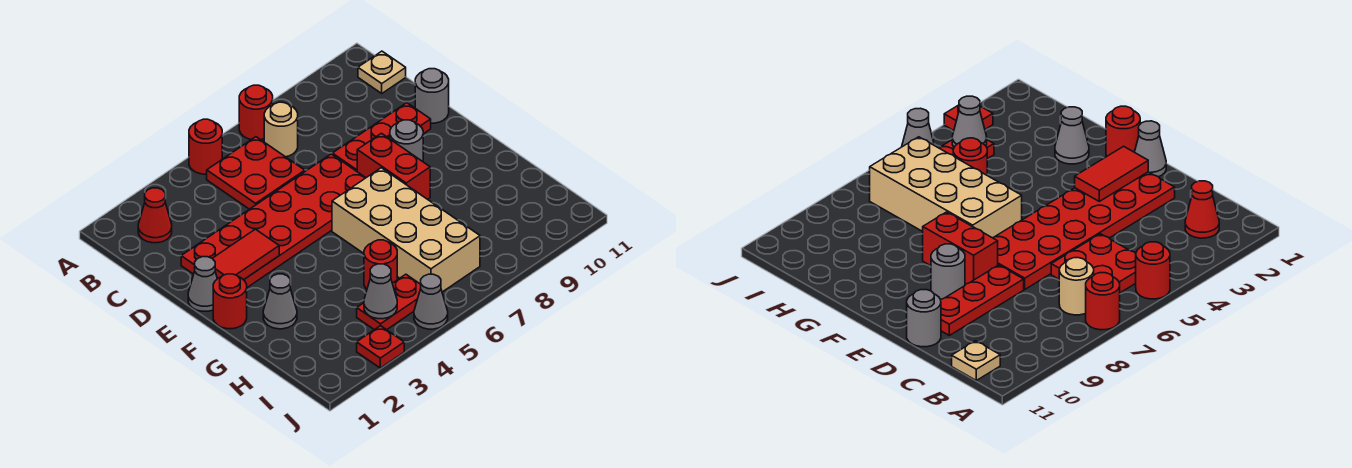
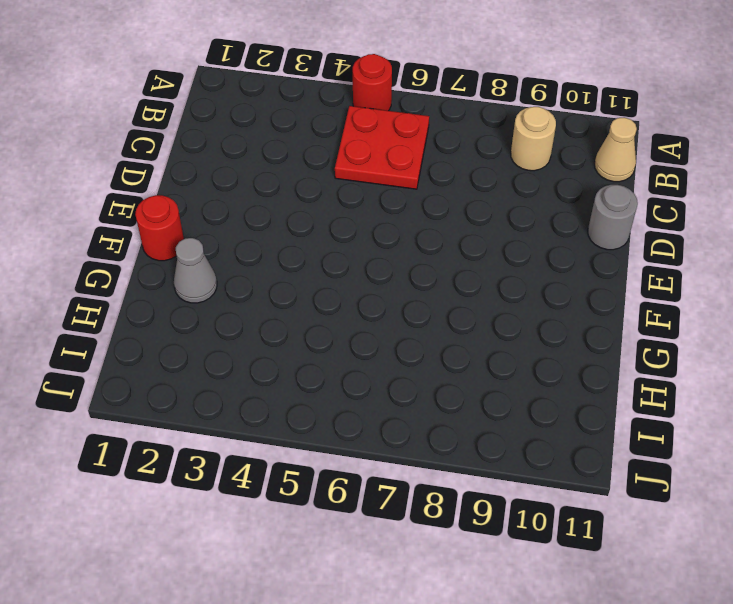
tan round brick B9 level 1 -> tan round brick B7 level 1
tan cone B11 level 1 -> tan plate B11 level 1
none -> red round brick A7 level 1
none -> red cone B2 level 1
none -> red plate D2:E7 level 1

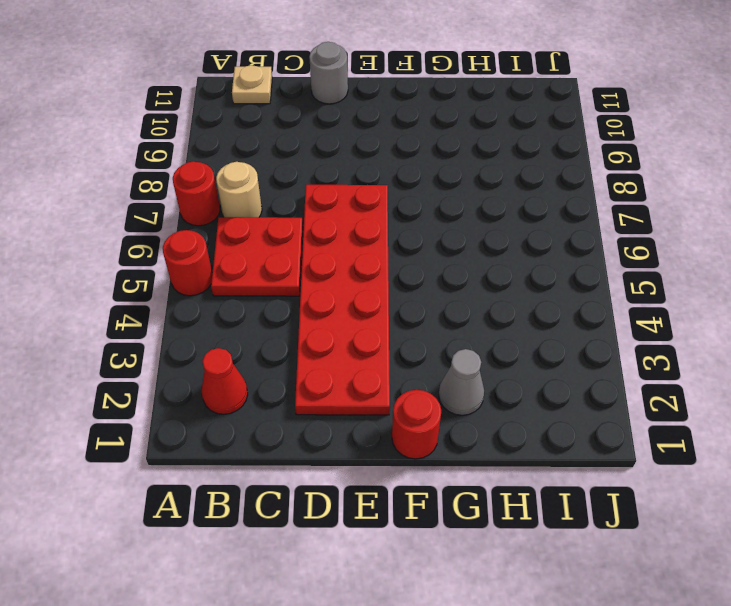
none -> red plate D8:D10 level 1
none -> grey cone E1 level 1
none -> red brick E8:F8 level 1

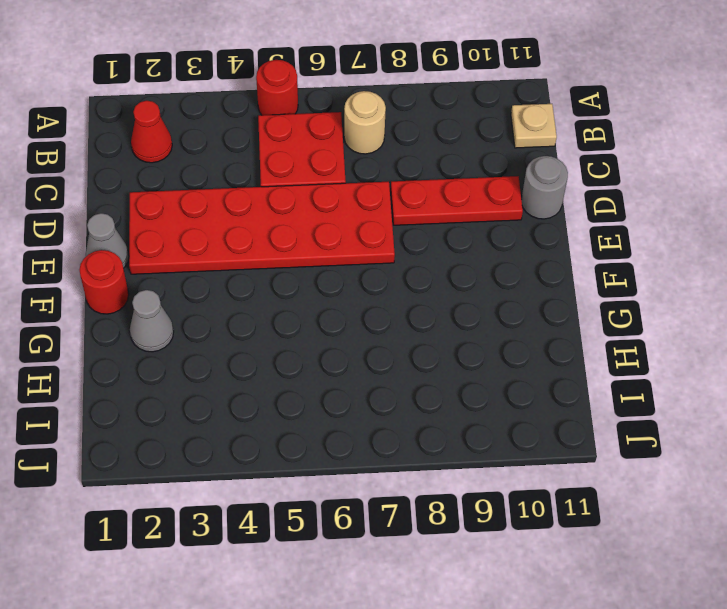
none -> red round brick A7 level 1
none -> red brick E8:F8 level 1
none -> grey round brick E9 level 1

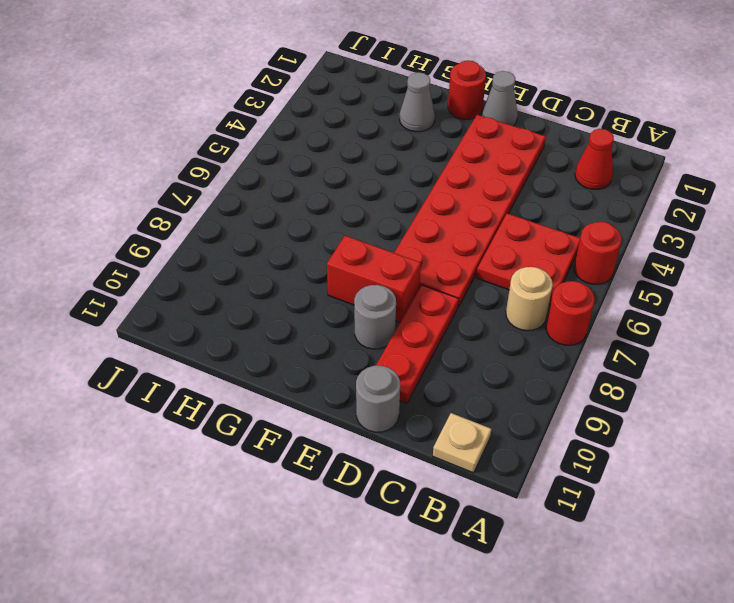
none -> tan brick F6:I7 level 1
none -> red round brick H5 level 1
none -> red plate I4:I5 level 1

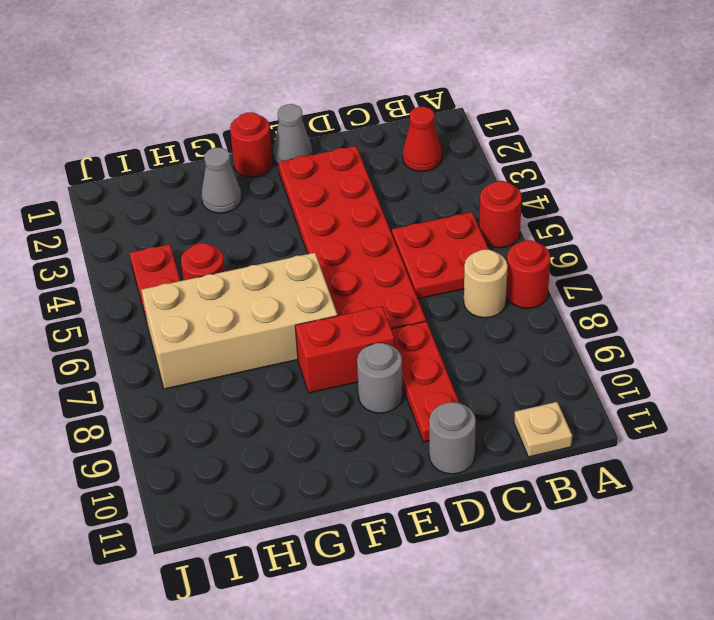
none -> red plate J3 level 1
none -> grey cone J5 level 1
none -> red tile E2:E3 level 2

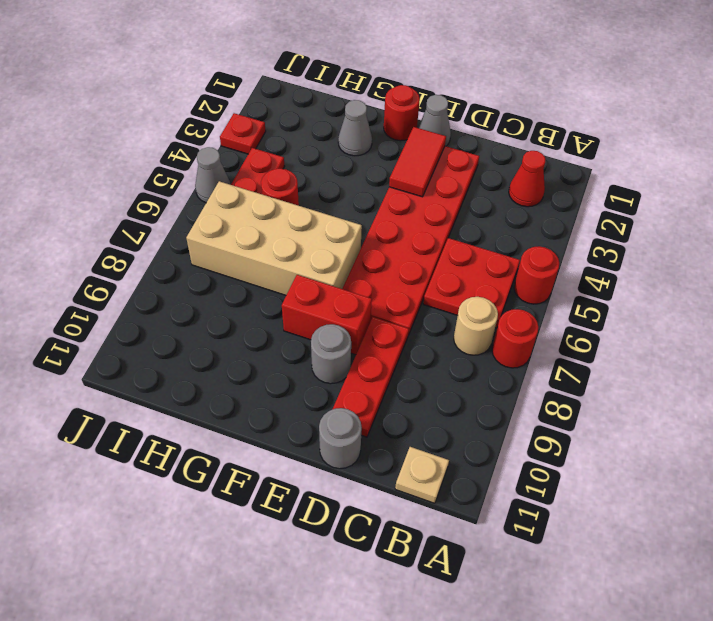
none -> grey cone I4 level 2

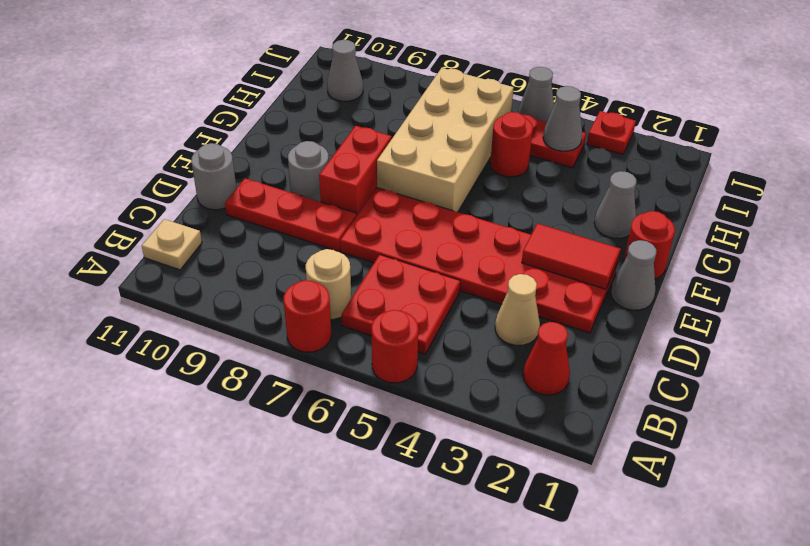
tan cone C3 level 1 -> none
grey cone I10 level 1 -> none

